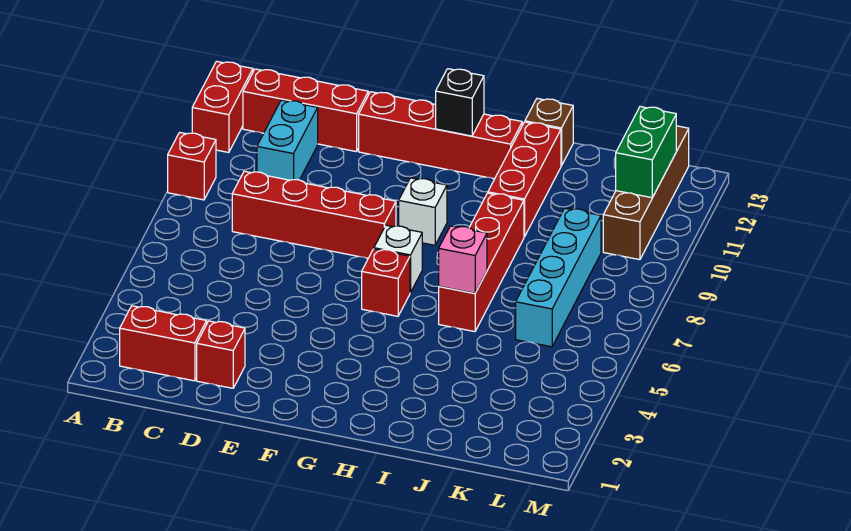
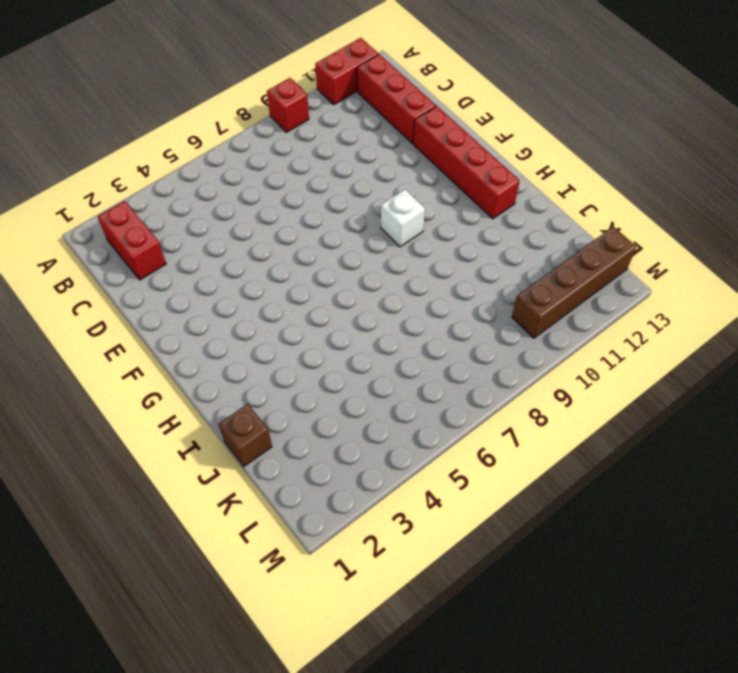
brown brick J1 level 1 -> brown brick I13 level 1
none -> red brick C8:F8 level 1
none -> cyan brick C10:C11 level 1
none -> red brick D2 level 1

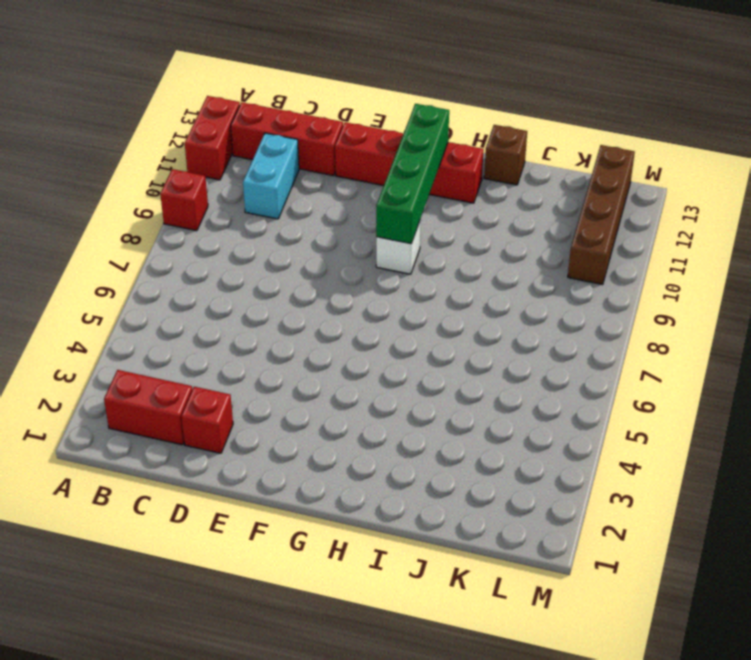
green brick G9:G12 level 2 -> black brick G12 level 2
none -> red brick C8:F8 level 1
none -> red brick G6 level 1
none -> white brick G7 level 1

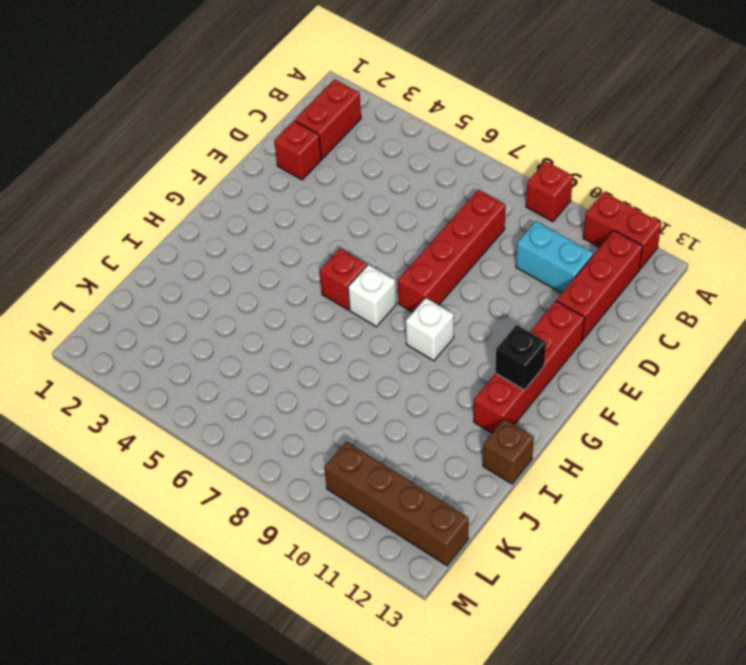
none -> red brick I6:I9 level 1
none -> red brick I10:I12 level 1
none -> cyan brick K6:K9 level 1

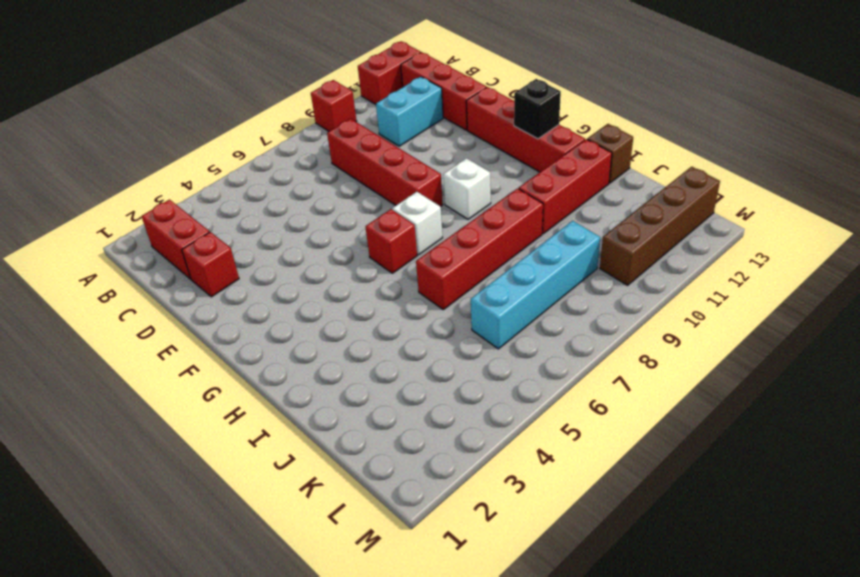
none -> pink brick I6 level 2
none -> green brick L11:L12 level 2

